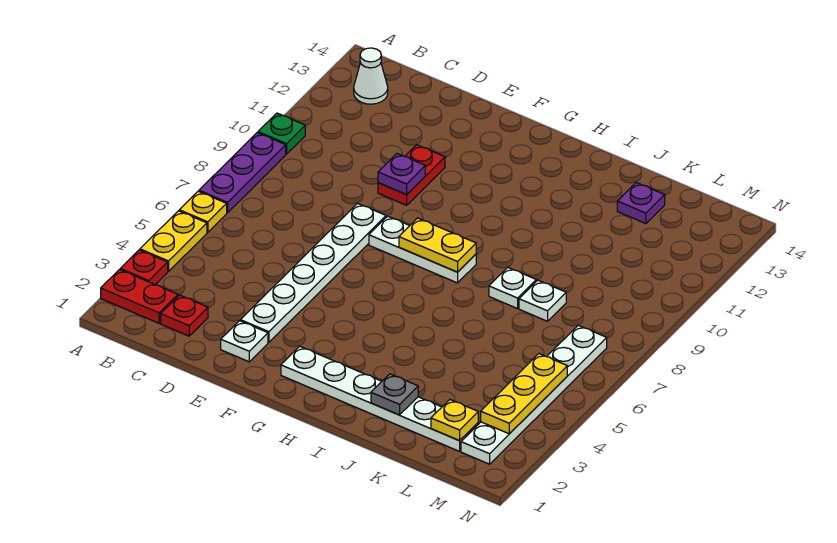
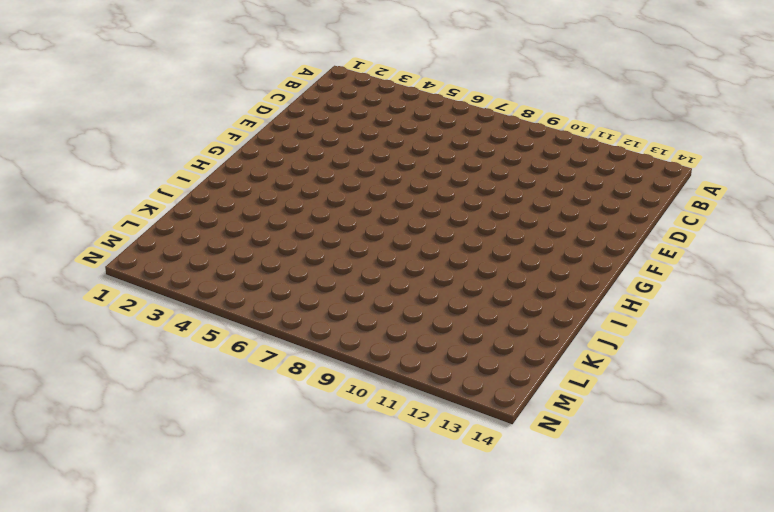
none -> red plate A2:B2 level 1
none -> red plate A3 level 1
none -> yellow plate A4:A5 level 1

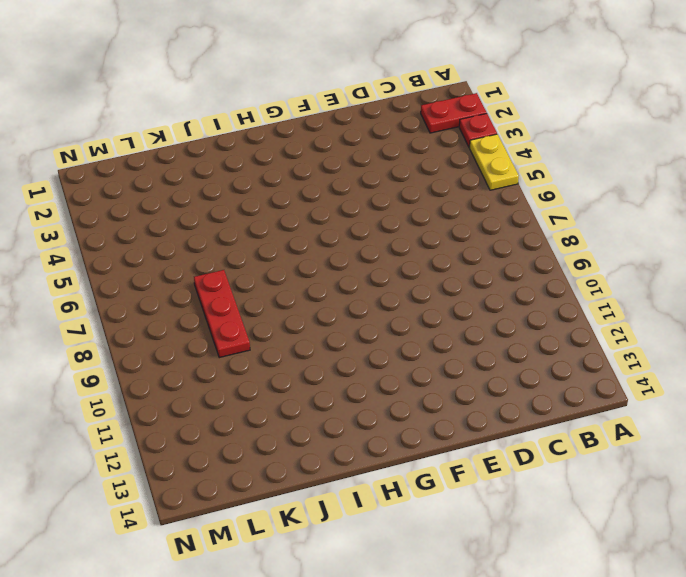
red plate K7:K9 level 1 -> white plate K8 level 1
none -> yellow plate A6 level 1
none -> purple plate A7:A9 level 1
none -> green plate A10 level 1

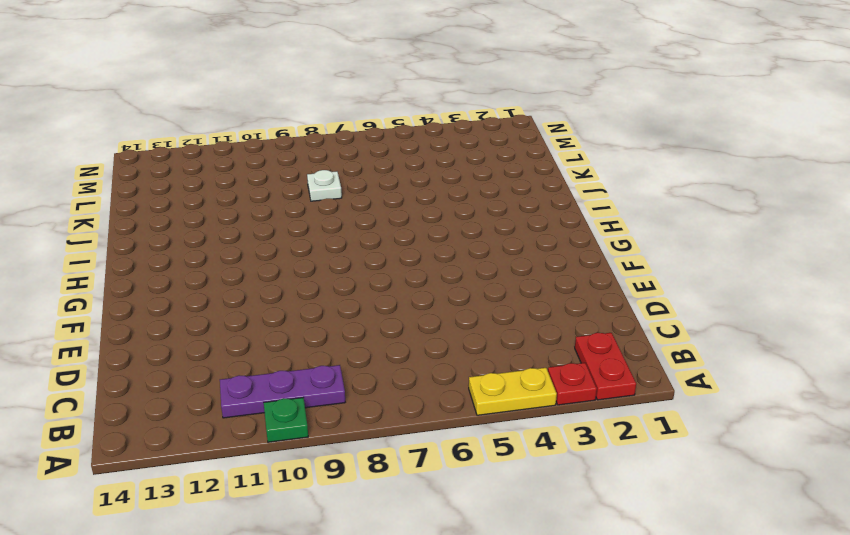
purple plate B9:B11 level 1 -> purple plate A7:A9 level 1
none -> yellow plate A6 level 1
none -> white cone B13 level 1
none -> red plate C2 level 1

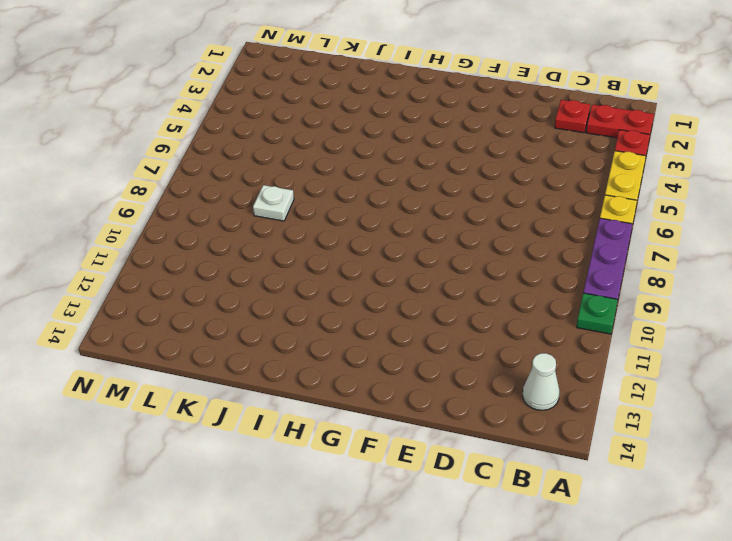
none -> white plate E2 level 1
none -> white plate E3:E8 level 1
none -> red plate E10:E11 level 1

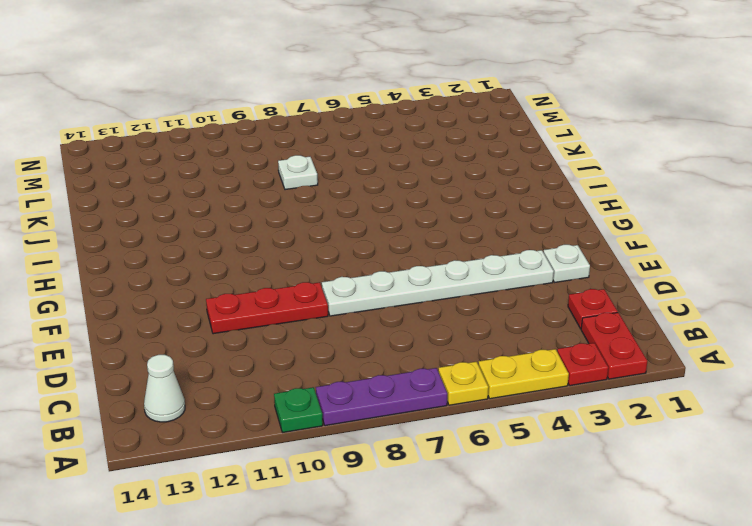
red plate E9:E11 level 1 -> red plate E10:E11 level 1
none -> white plate F8:H8 level 1
none -> white plate G2:L2 level 1
none -> white plate J8 level 1

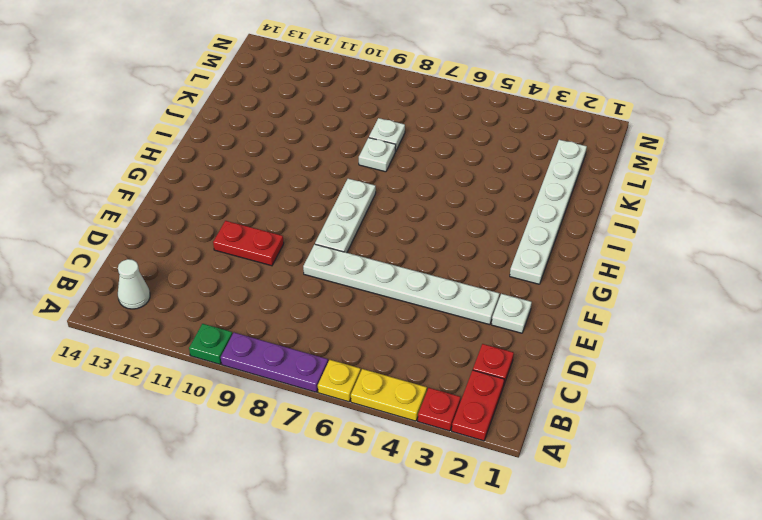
none -> purple plate K13 level 1
none -> white plate M2:M7 level 1
none -> purple plate E10 level 2

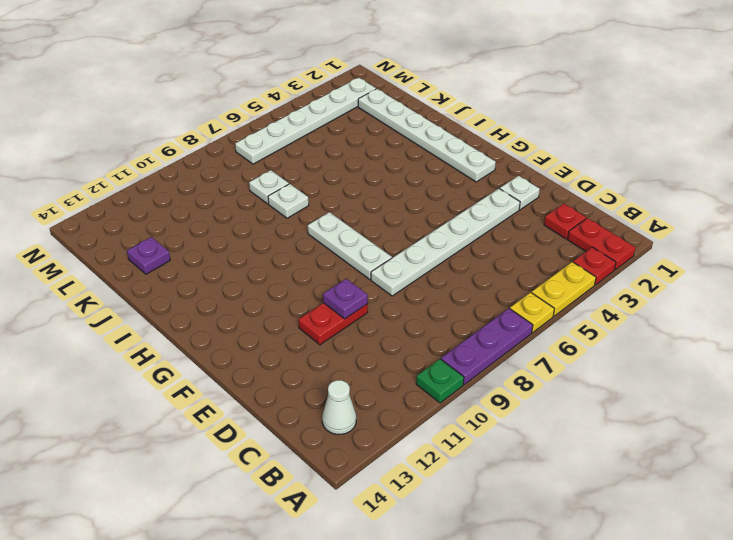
none -> yellow plate G8:H8 level 2
none -> grey plate J2 level 2
none -> yellow plate L2 level 2

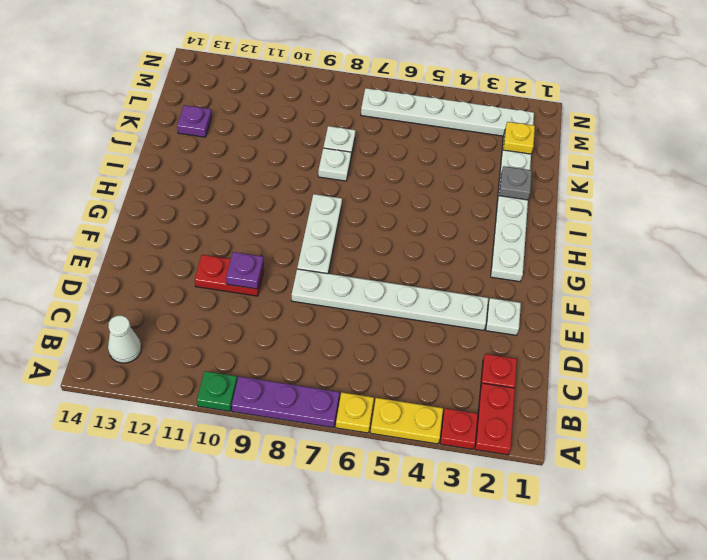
none -> yellow plate G8:H8 level 2
none -> yellow plate M3:M5 level 2

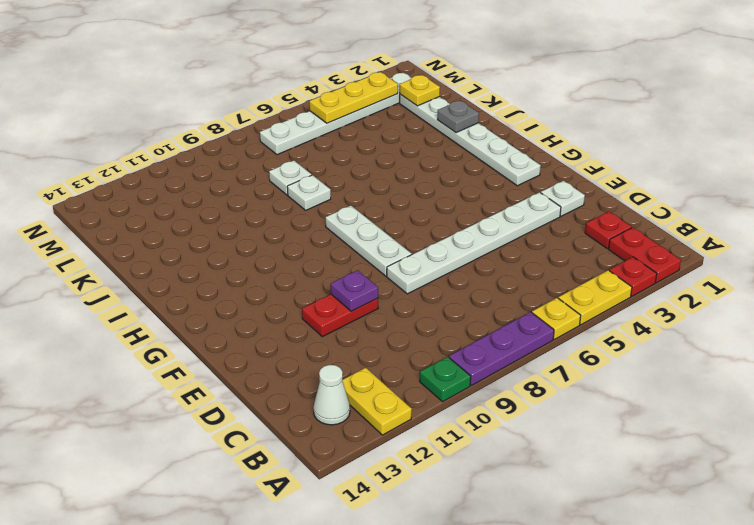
yellow plate A12:B12 level 1 -> yellow plate G8:H8 level 2
none -> purple plate K13 level 1

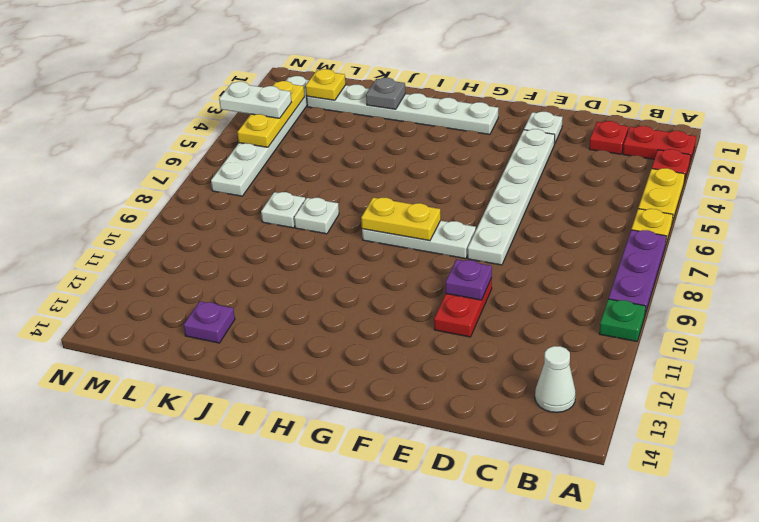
white plate M4:N4 level 3 -> none

